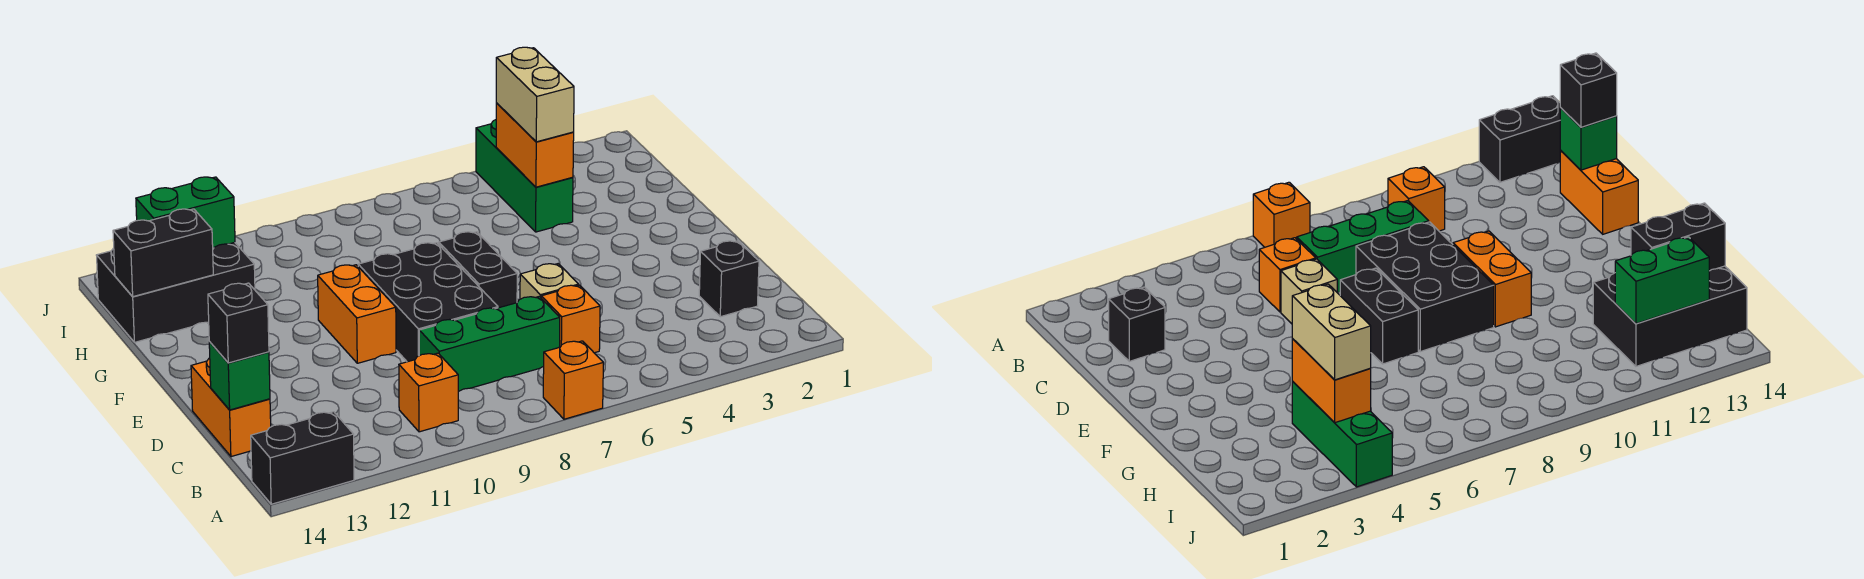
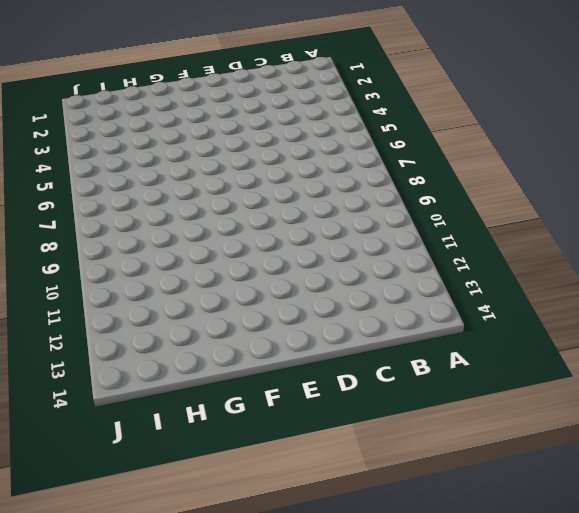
none -> orange brick A7 level 1
none -> black brick A13:A14 level 1
none -> orange brick B10 level 1

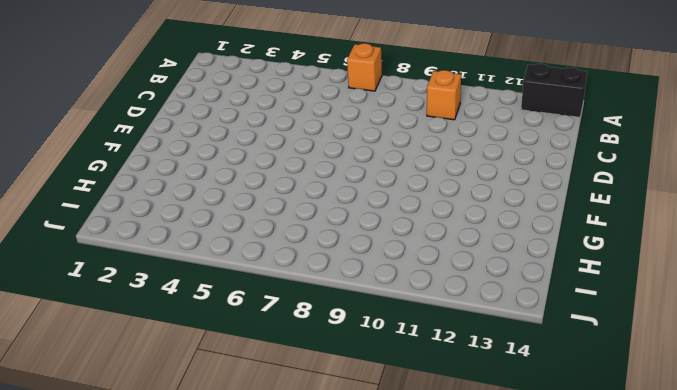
none -> black brick C2 level 1
none -> orange brick C6 level 1
none -> green brick C7:C9 level 1

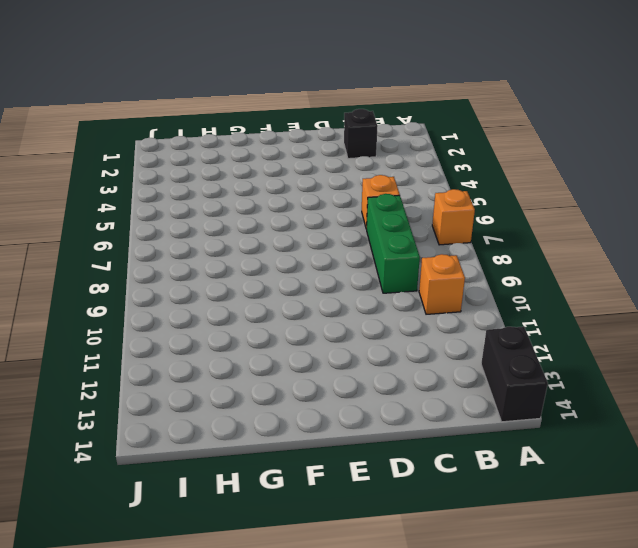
none -> orange brick C14:D14 level 1
none -> tan brick D6 level 1
none -> black brick D8:F9 level 1

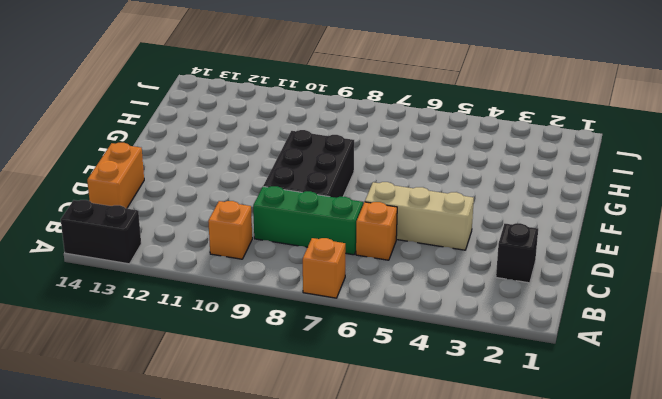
tan brick D4:D6 level 1 -> tan brick D6 level 1
none -> black brick E7:F7 level 1
none -> orange brick E10:F10 level 1
none -> green brick H4:J4 level 1

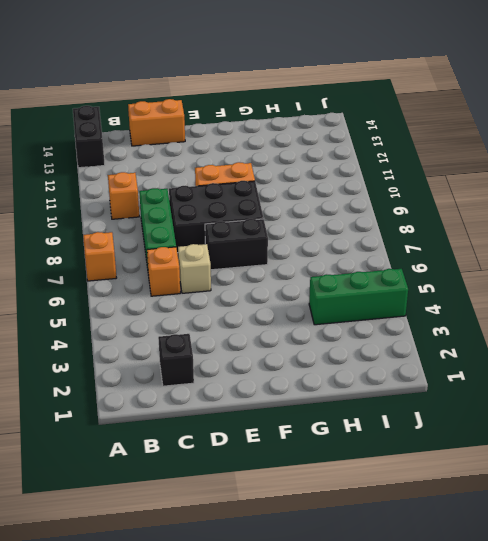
none -> black brick H12:I14 level 1
none -> green brick C14 level 2
none -> orange brick H4:I4 level 2

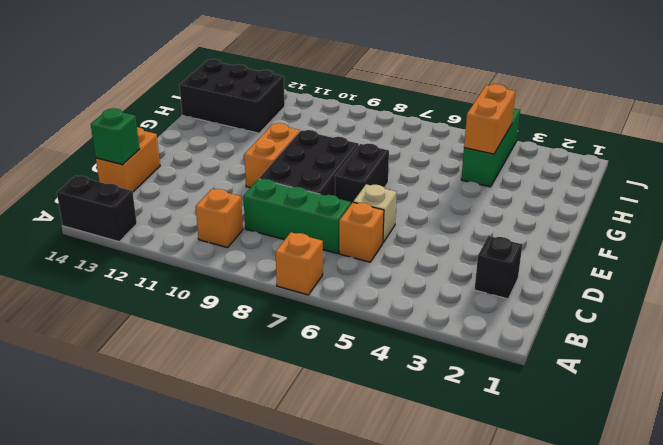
none -> black brick H13:H14 level 2
none -> green brick I12:I13 level 2
none -> black brick C14 level 3

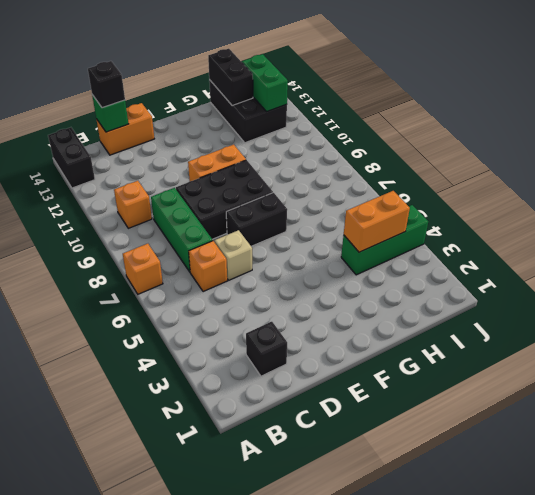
none -> tan brick H4:I4 level 3

